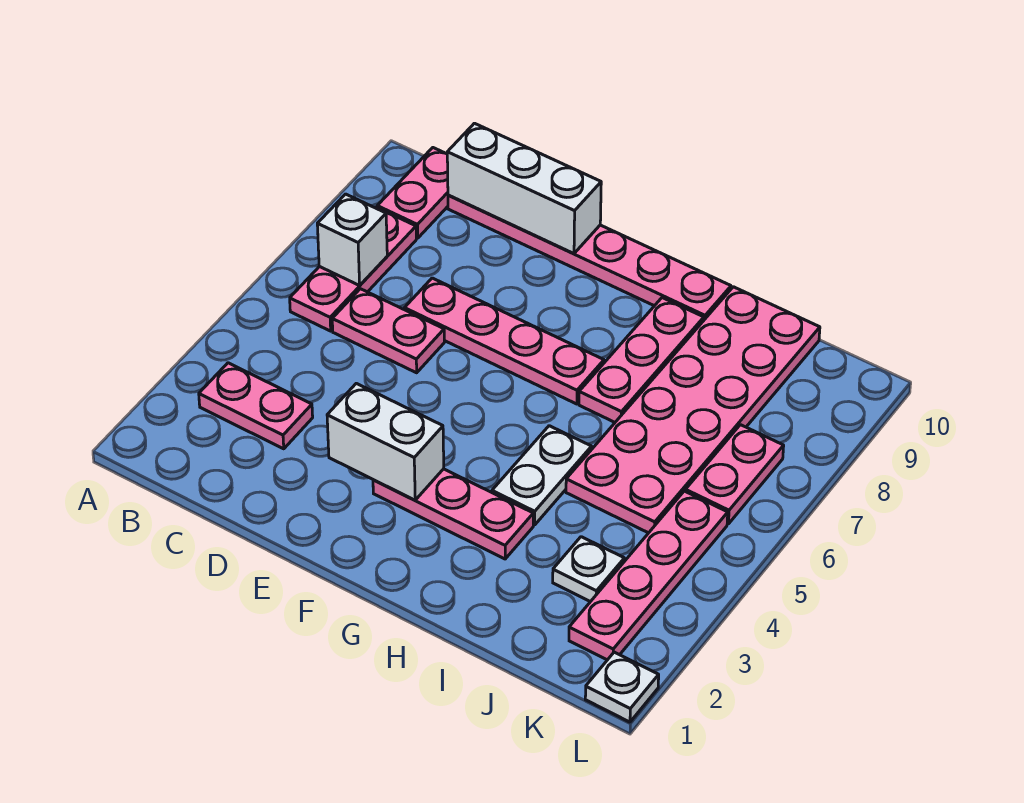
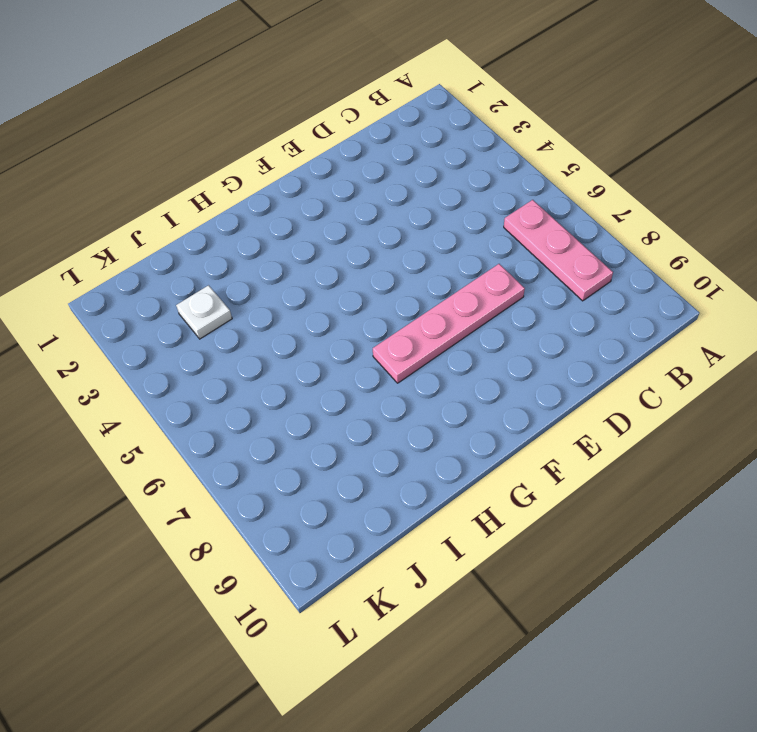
none -> pink plate B3:C3 level 1
none -> pink plate B9:B10 level 1
none -> pink plate C6:D6 level 1

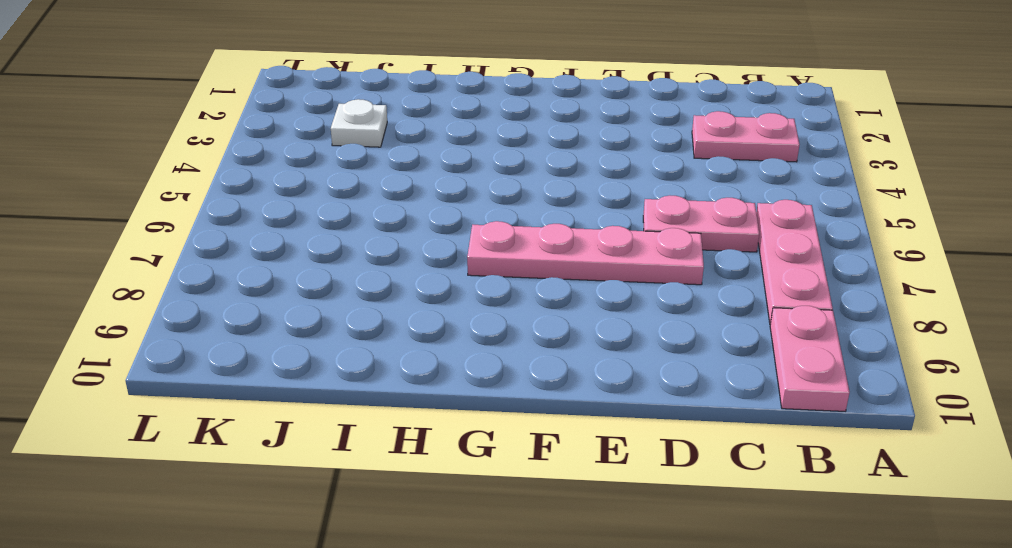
none -> pink plate C10:H10 level 1
none -> pink plate F3:H3 level 1
none -> white plate H4:H5 level 1

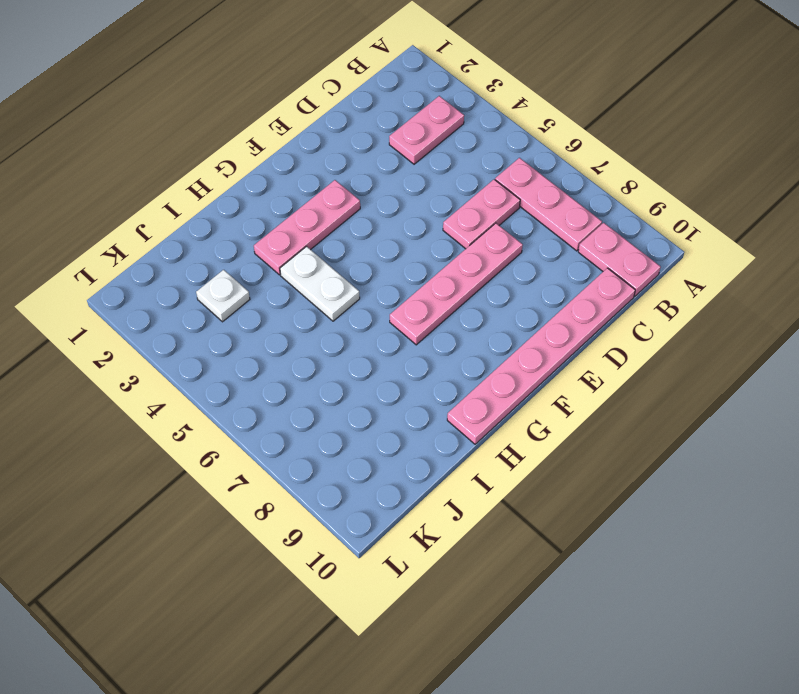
none -> pink plate H7:H9 level 1
none -> pink plate I5:J10 level 1
none -> pink plate K2:K5 level 1

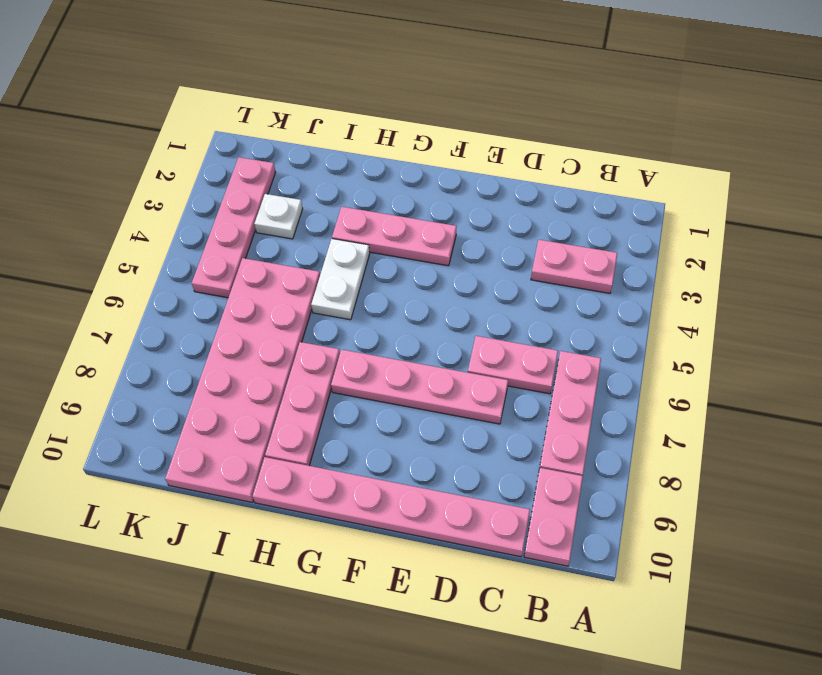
none -> pink plate K6:K7 level 1
none -> white plate L1 level 1
none -> white brick B7 level 2

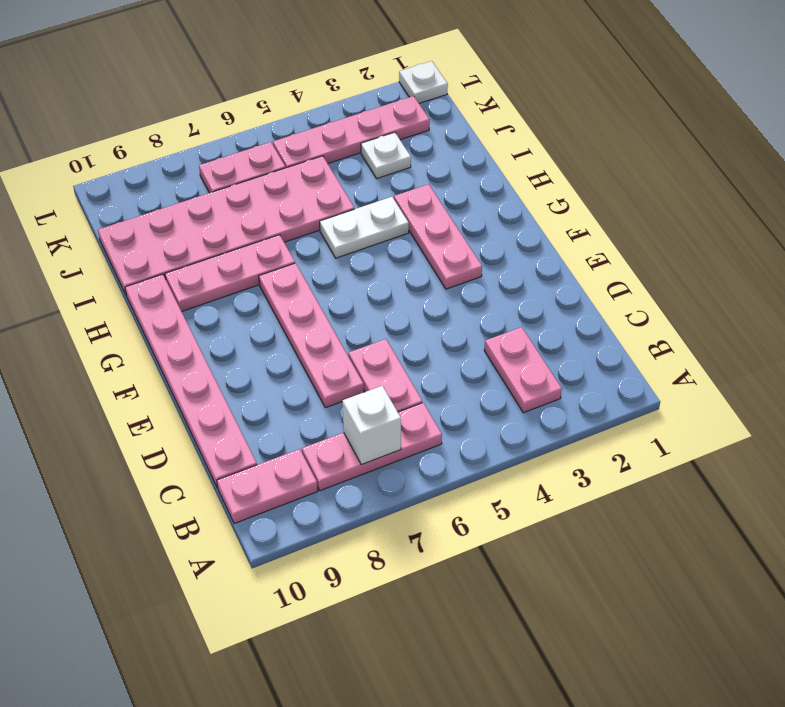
none -> white brick C10:E10 level 2
none -> white brick E3:F3 level 2

